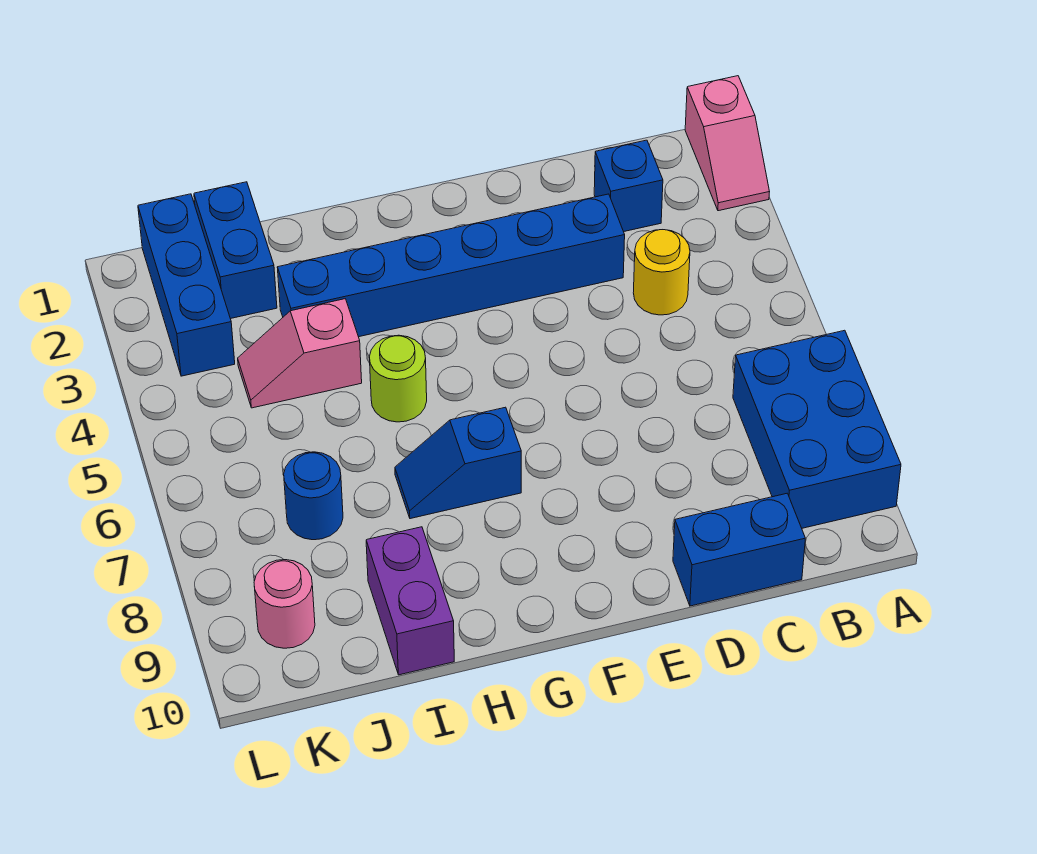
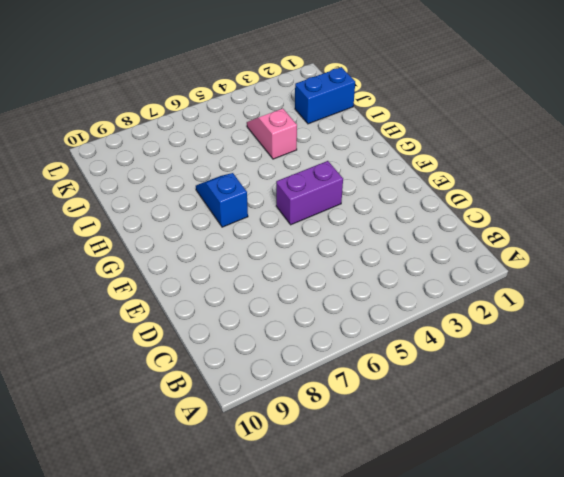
purple brick F4:F5 level 1 -> purple brick I9:I10 level 1
none -> pink slope A1:A2 level 1 top 1
none -> blue brick A7:B9 level 1
none -> blue brick C2 level 1

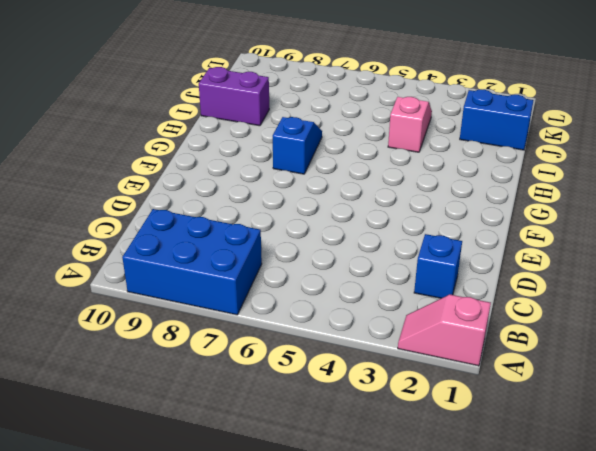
none -> yellow round brick C4 level 1
none -> blue brick C10:D10 level 1
none -> blue brick D3:I3 level 1

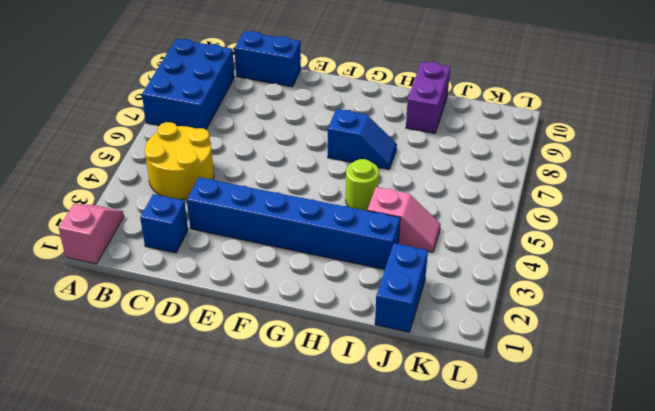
yellow round brick B4:C5 level 1 -> yellow round brick C4 level 1
none -> blue round brick J7 level 1
none -> blue brick K1:K3 level 1
none -> pink round brick K9 level 1

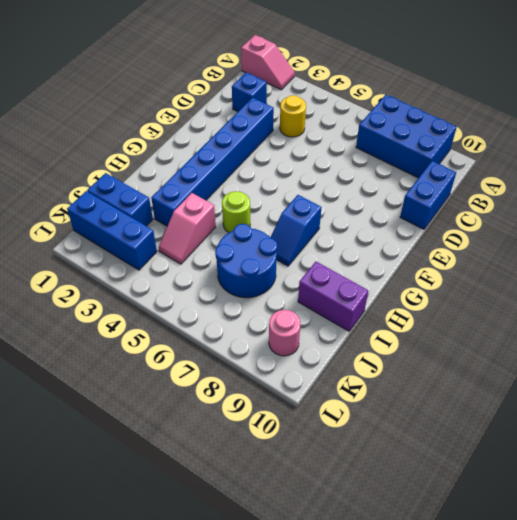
blue round brick I6:J7 level 1 -> blue round brick J7 level 1

